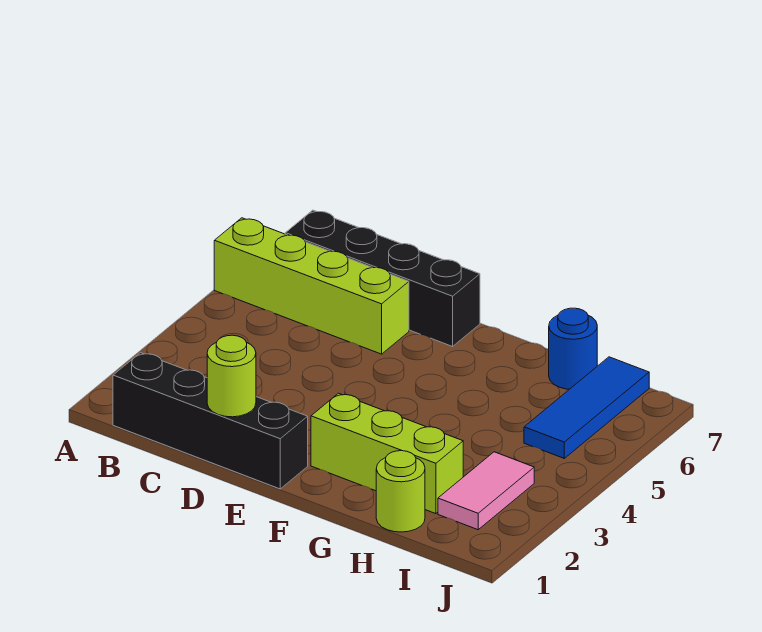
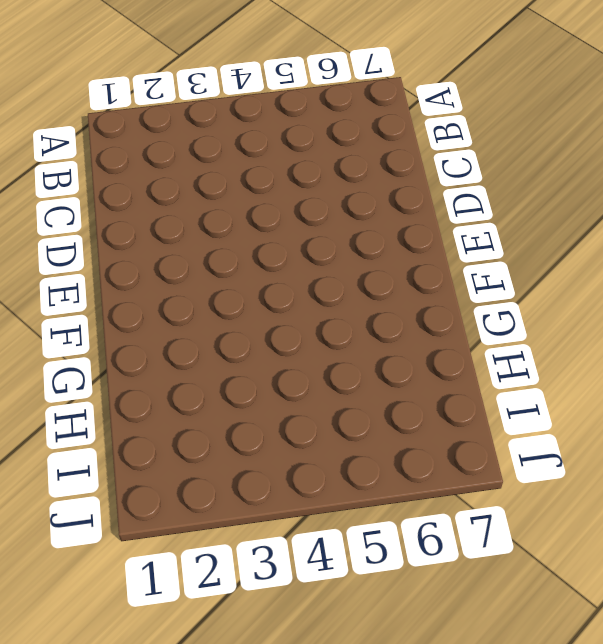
none -> lime brick A6:D6 level 1
none -> black brick B1:E1 level 1

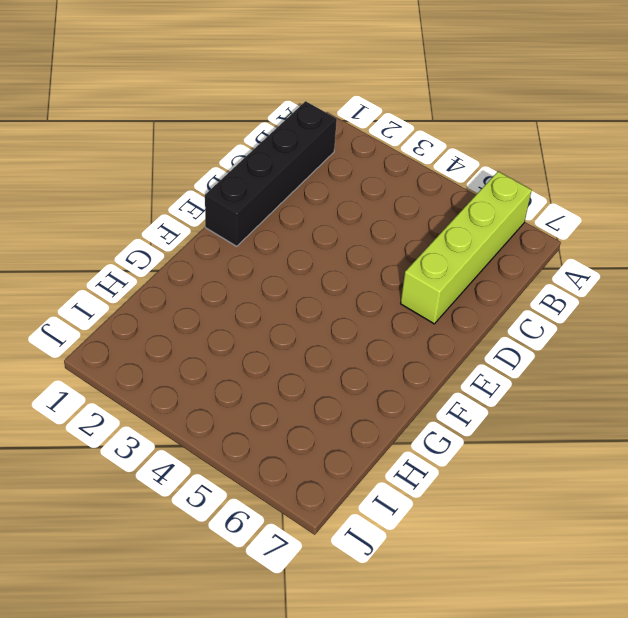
none -> black brick B7:E7 level 1
none -> lime brick F2:H2 level 1

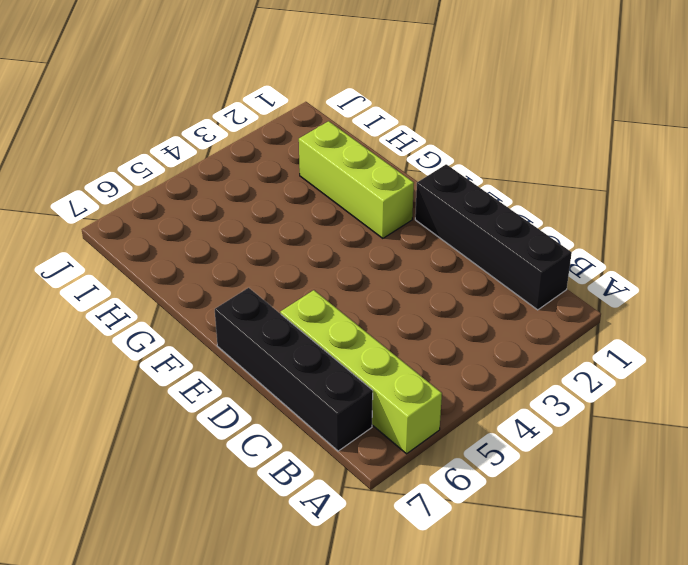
none -> lime round brick H1 level 1
none -> blue round brick H7 level 1

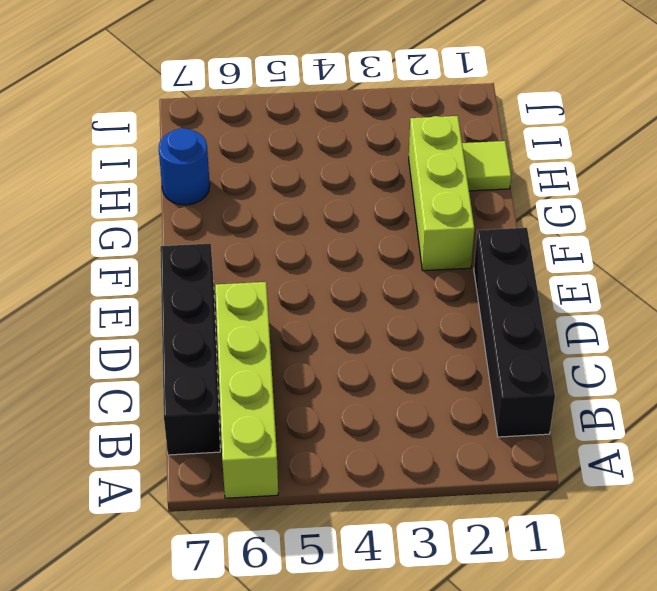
lime tile H1 level 1 -> lime round brick H1 level 1
none -> pink tile I2:I3 level 1
none -> blue tile I5:I7 level 1

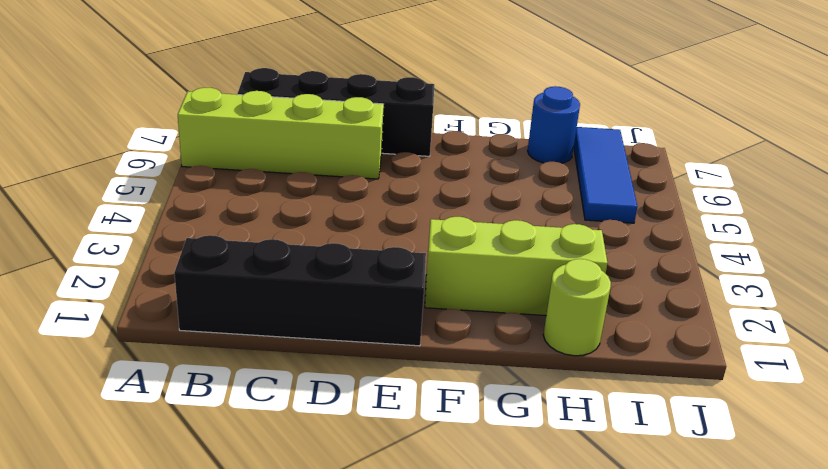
none -> pink tile I2:I3 level 1
none -> lime round brick D1 level 2

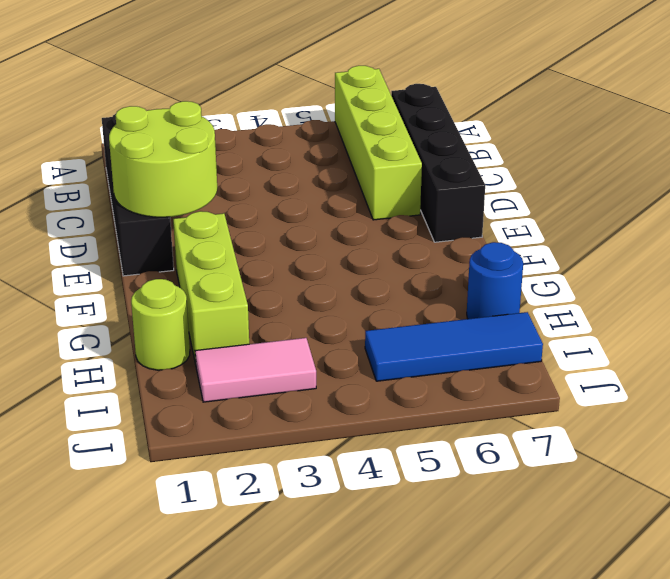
lime round brick D1:E2 level 2 -> lime round brick D1 level 2

